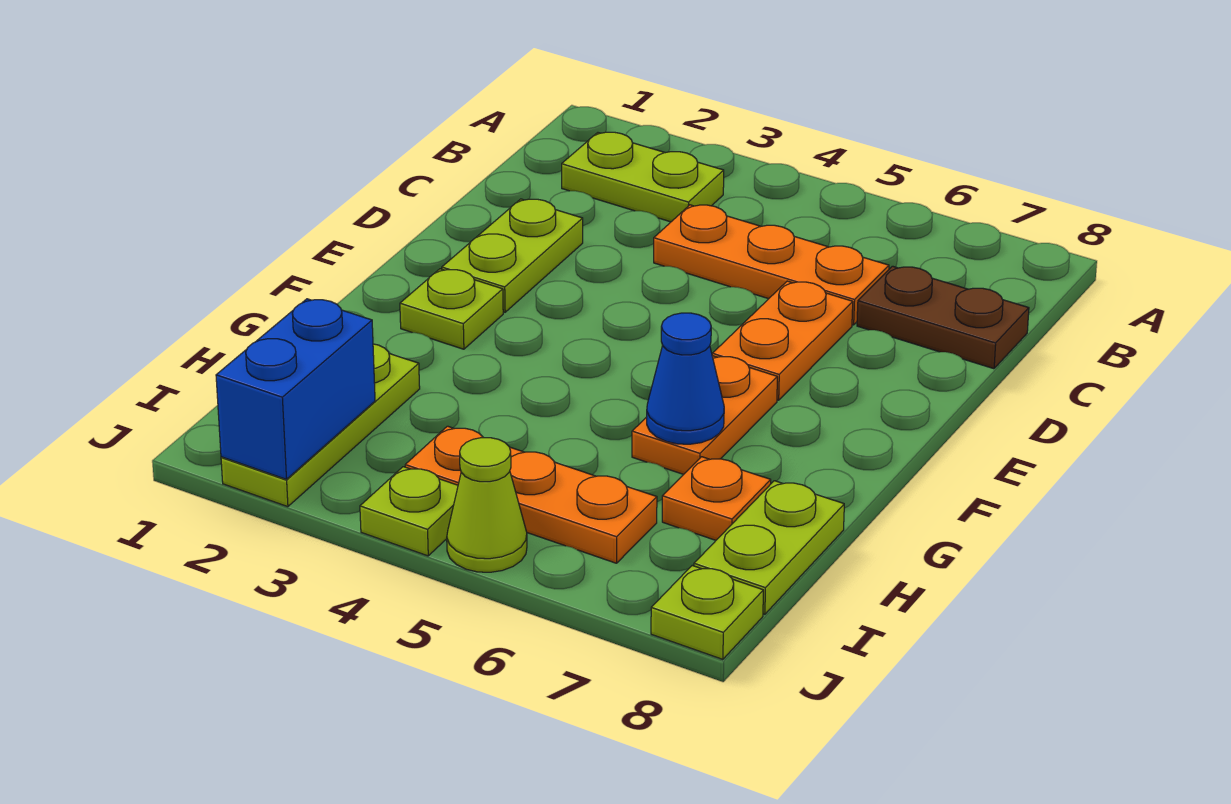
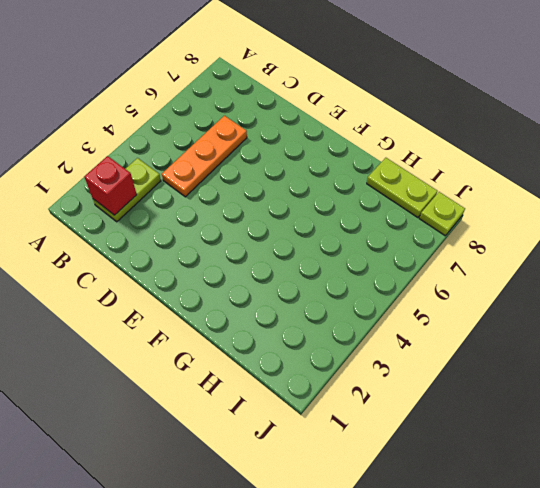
red brick B2 level 2 -> none
none -> brown plate C7:C8 level 1
none -> lime plate D2:E2 level 1
none -> orange plate D6:E6 level 1

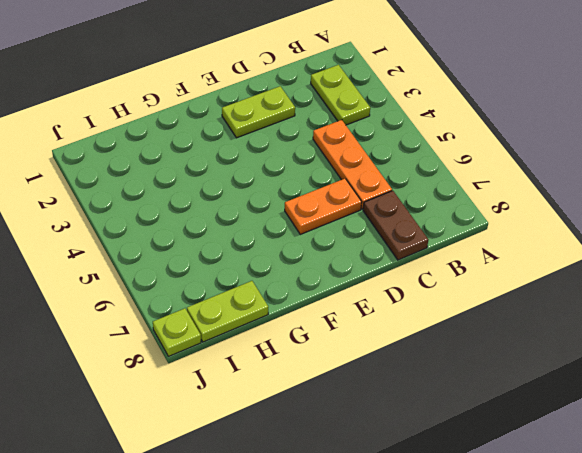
none -> lime plate F2 level 1
none -> orange plate F6:G6 level 1
none -> lime plate H2:J2 level 1

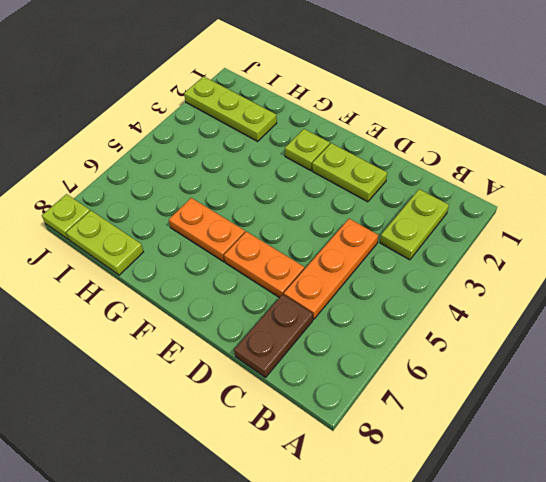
none -> orange plate H7 level 1
none -> orange plate I4:I6 level 1
none -> lime plate J4 level 1

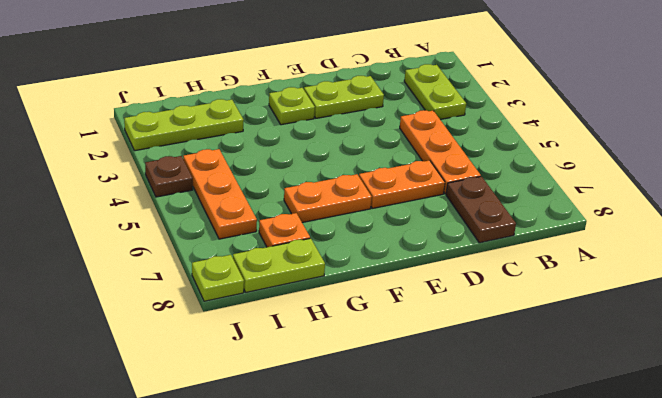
brown plate J4 level 1 -> lime plate J4 level 1
none -> lime cone J5 level 1
none -> blue cone G6 level 2
none -> blue brick I2:J2 level 2

